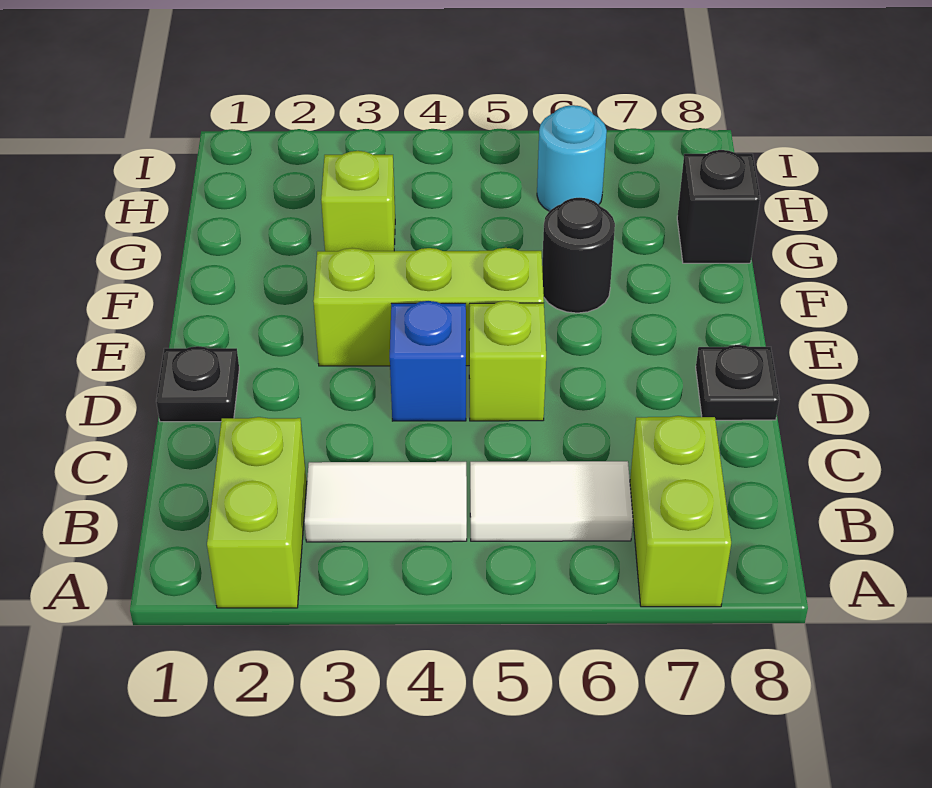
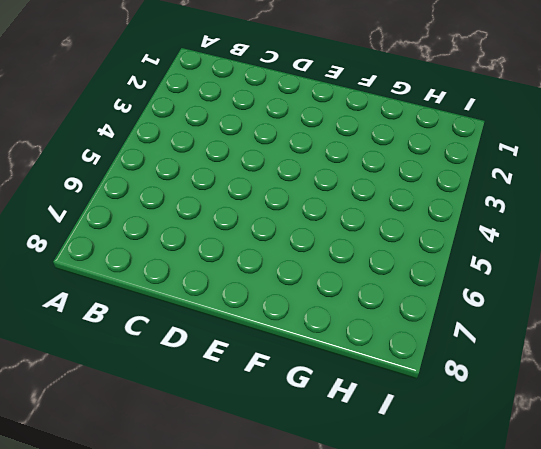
none -> lime brick A2:B2 level 1
none -> lime brick A7:B7 level 1
none -> white tile B3:B4 level 1

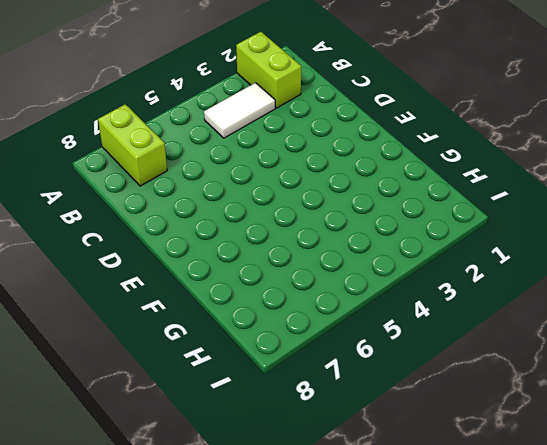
none -> white tile B5:B6 level 1
none -> black plate D1 level 1
none -> blue brick D4 level 1

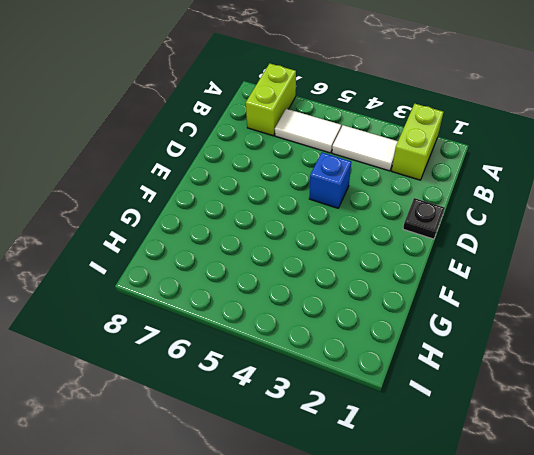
none -> lime brick D5 level 1
none -> black plate D8 level 1
none -> lime brick E3:E5 level 1

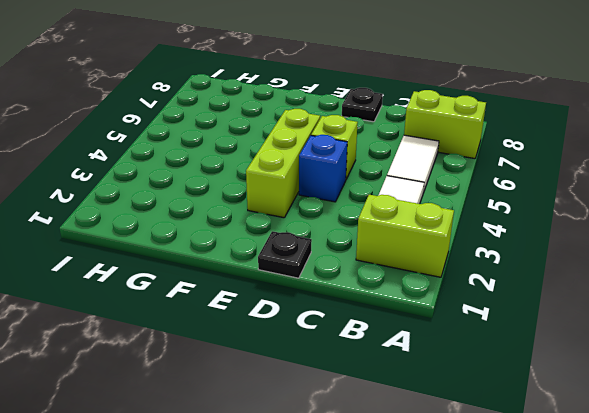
none -> black round brick F6 level 1
none -> lime brick G3 level 1
none -> black brick G8 level 1

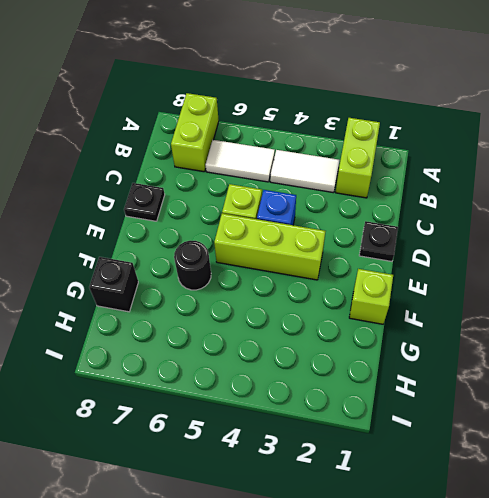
lime brick F1 level 1 -> lime brick G3 level 1
none -> cyan round brick H6 level 1

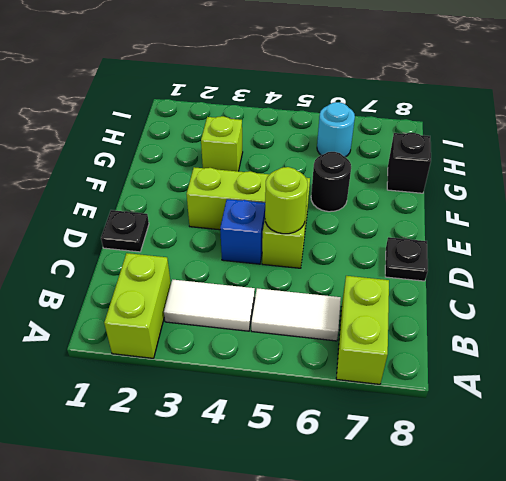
lime round brick D5 level 2 -> none

